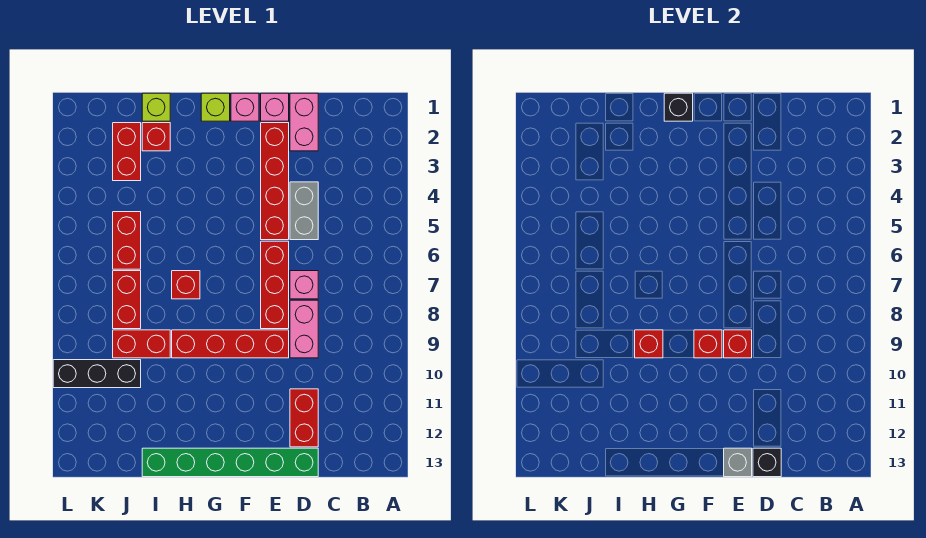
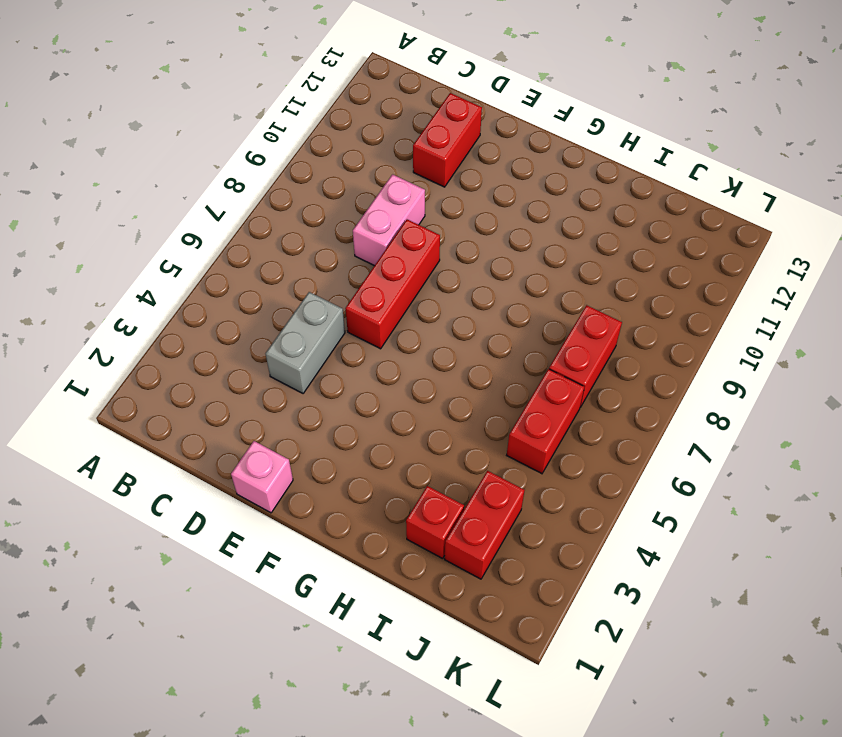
none -> pink brick D1:D2 level 1
none -> pink brick D7 level 1
none -> green brick D13:I13 level 1

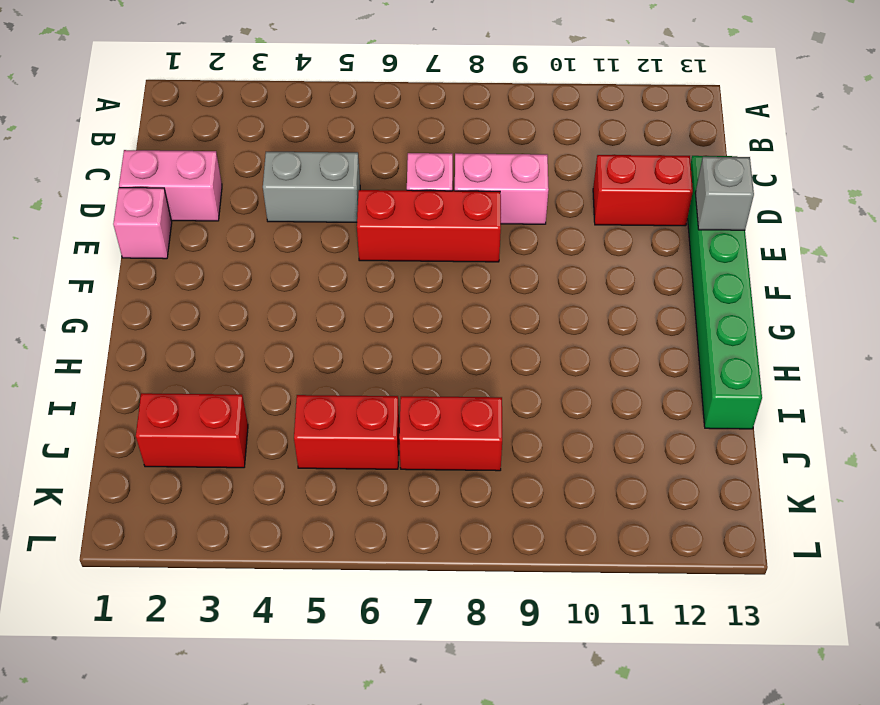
none -> red brick E2:E5 level 1
none -> red brick E9:H9 level 1
none -> pink brick F1 level 1

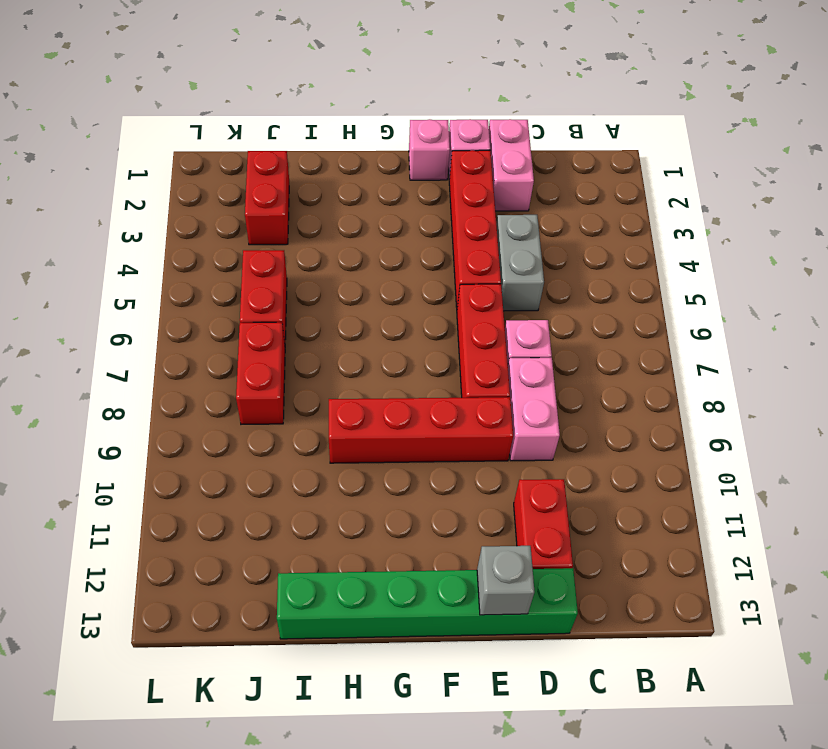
none -> lime brick G1 level 1
none -> red brick H7 level 1
none -> lime brick I1 level 1

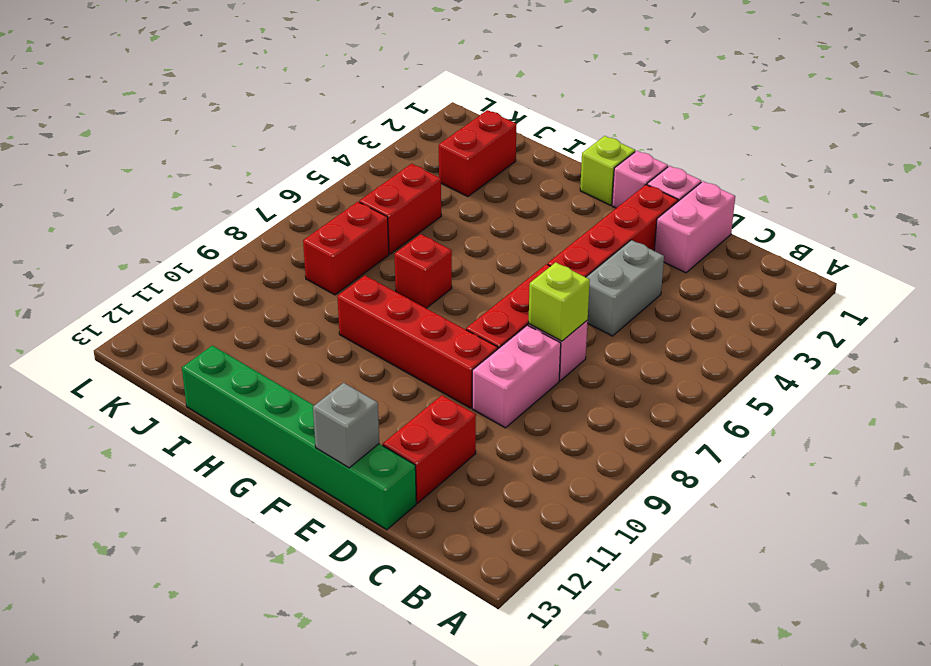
lime brick D7 level 2 -> lime brick I1 level 1
none -> red brick I2 level 1
none -> red brick I9:J9 level 1
none -> black brick J10:L10 level 1

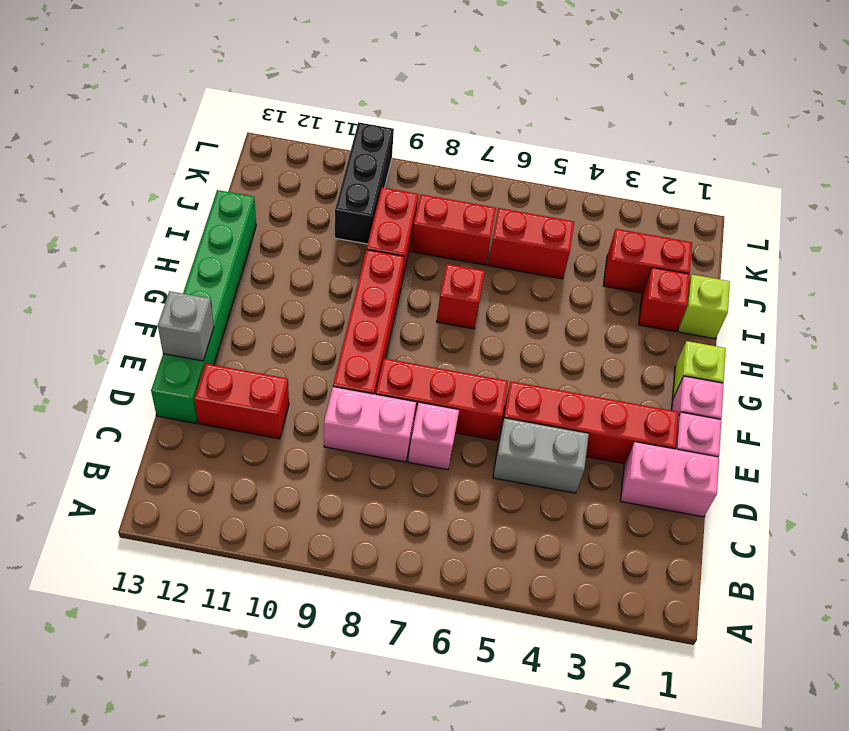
none -> black brick D13 level 2
none -> red brick E9 level 2
none -> red brick F9 level 2

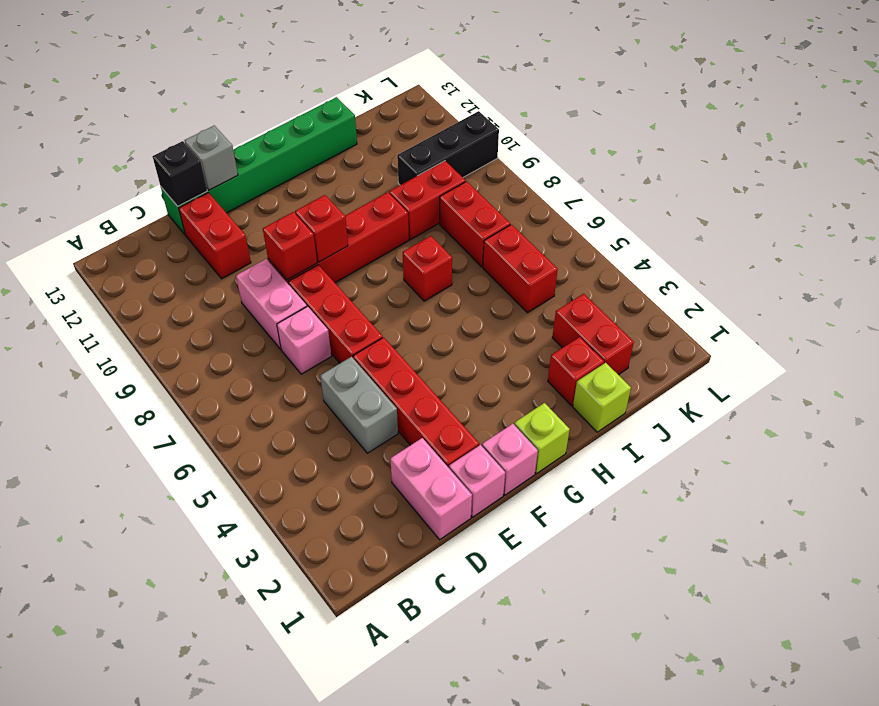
none -> black brick G1 level 2
none -> red brick H9 level 2

